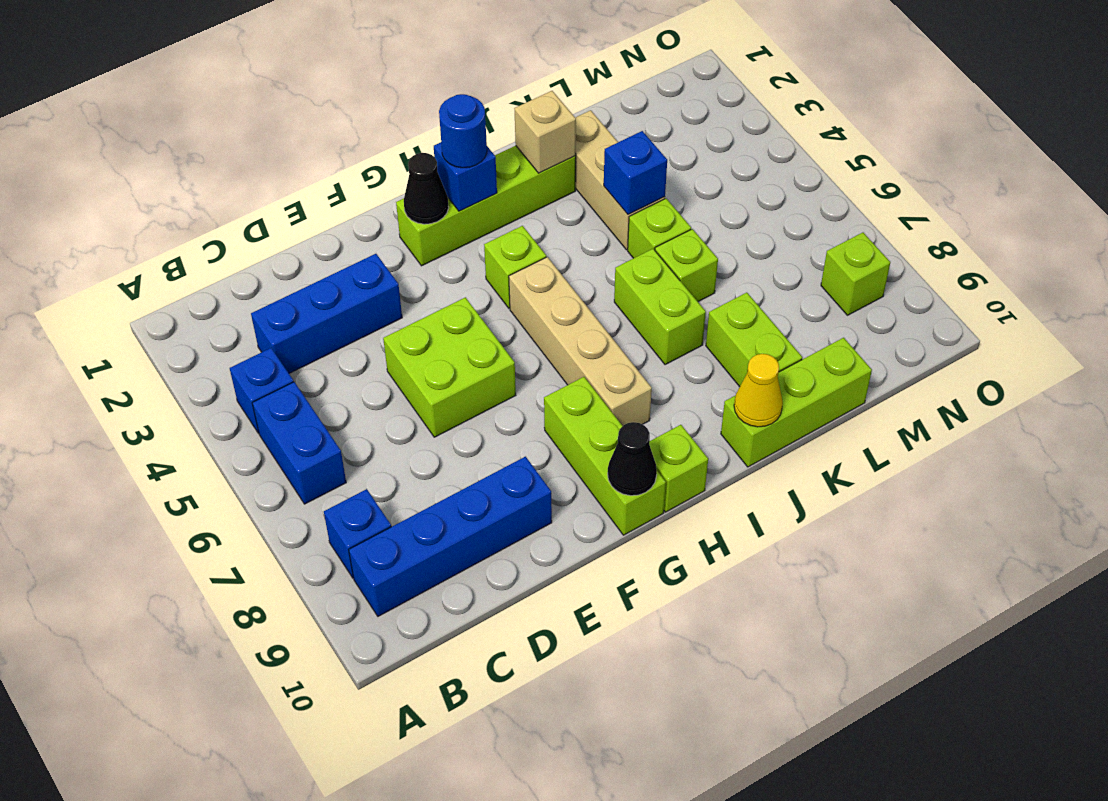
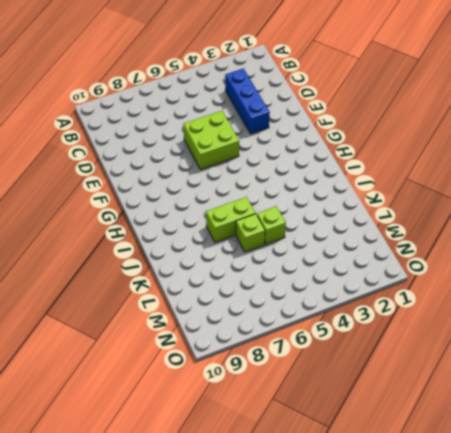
none -> blue brick B4 level 1
none -> blue brick B5:B6 level 1
none -> blue brick B8 level 1

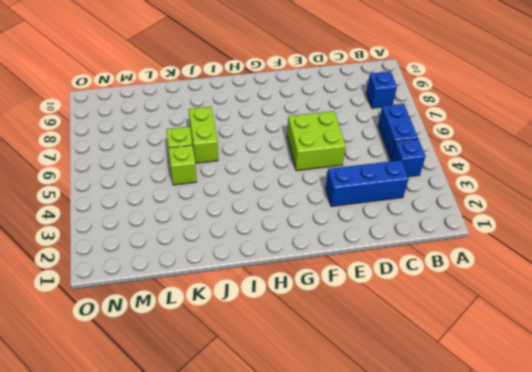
none -> blue brick B9:E9 level 1
none -> lime brick G2:J2 level 1
none -> lime brick G8:G10 level 1

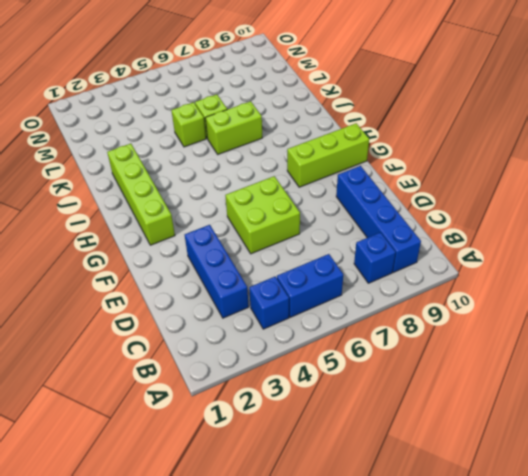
none -> lime brick H4 level 1
none -> tan brick H5:H8 level 1
none -> lime brick H10 level 1

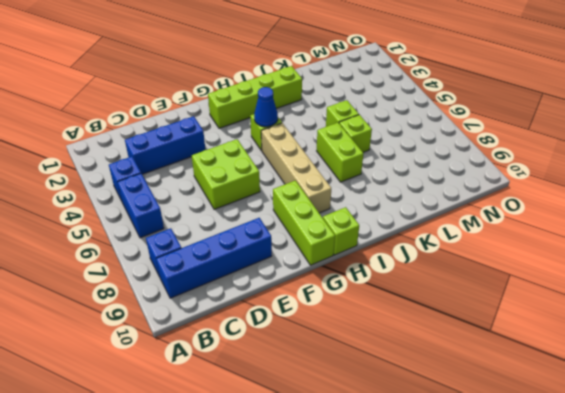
blue cone H4 level 2 -> none
none -> lime brick J10:L10 level 1
none -> tan brick K2:K4 level 1
none -> lime brick K8:K9 level 1

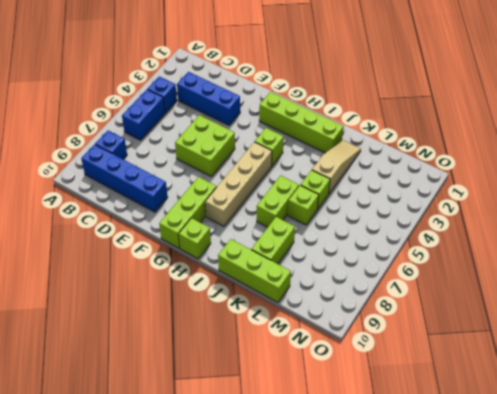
tan slope K2:K4 level 1 top 4 -> tan brick K2:K4 level 1
none -> lime brick N8 level 1
none -> black cone G2 level 2
none -> black cone G10 level 2

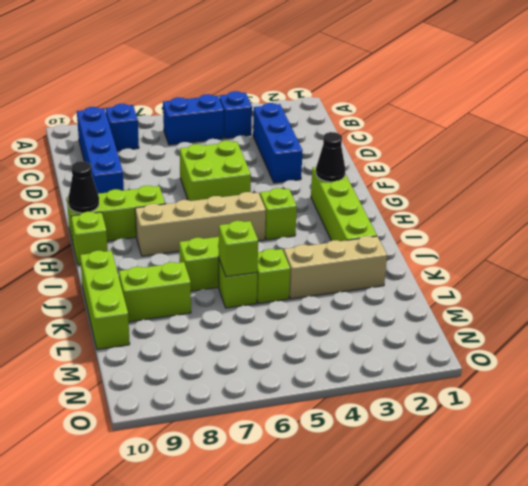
lime brick K6 level 2 -> lime brick N8 level 1
none -> blue brick H2 level 2
none -> tan brick J2 level 2
none -> yellow cone J10 level 2

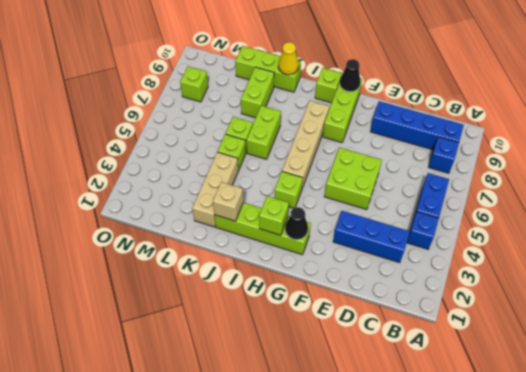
lime brick H2 level 2 -> blue brick H2 level 2
none -> blue brick K4 level 2
none -> blue round brick H2 level 3

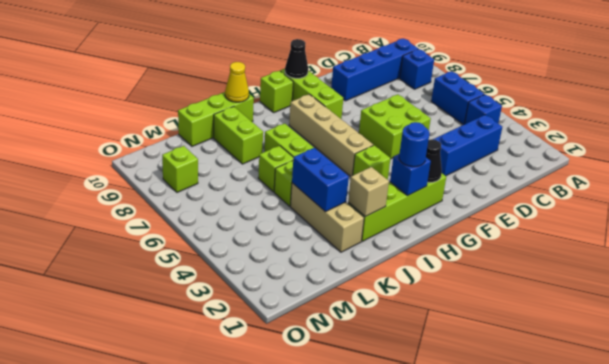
blue brick K3:K4 level 2 -> blue brick K4 level 2

